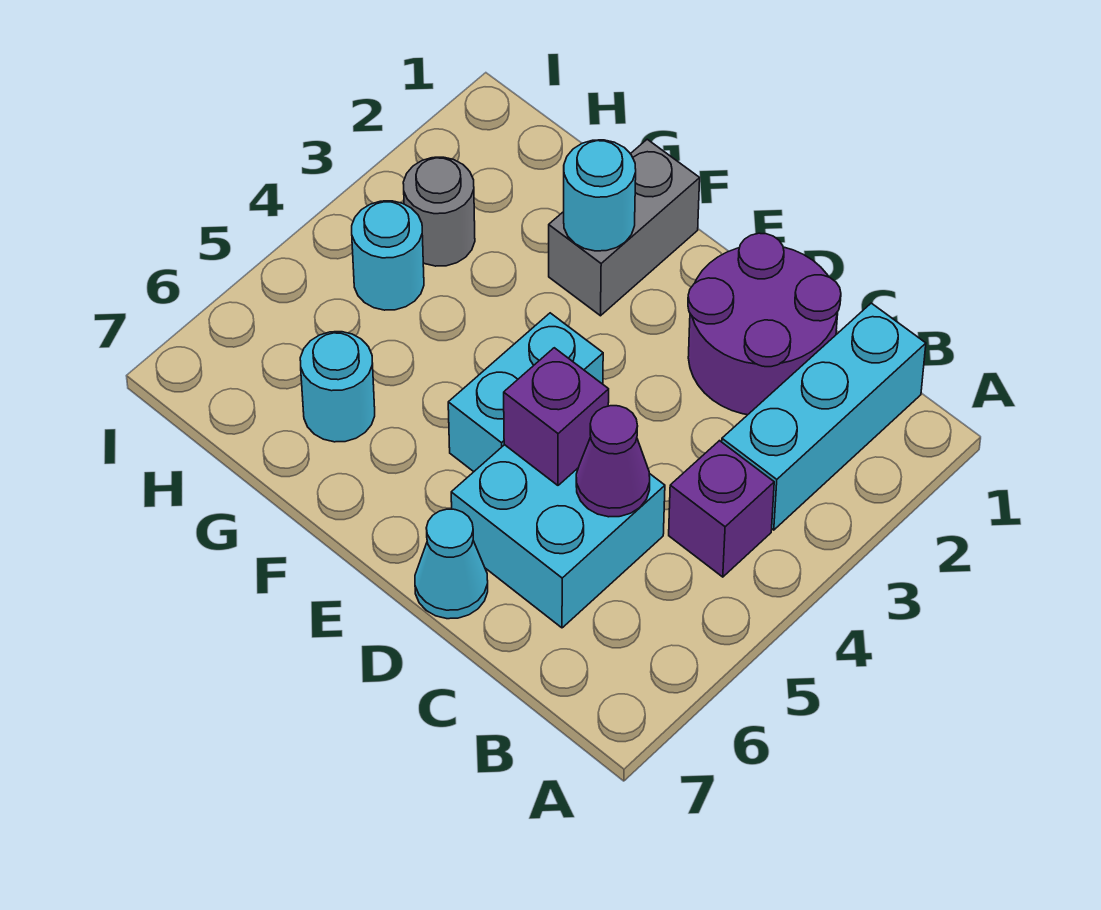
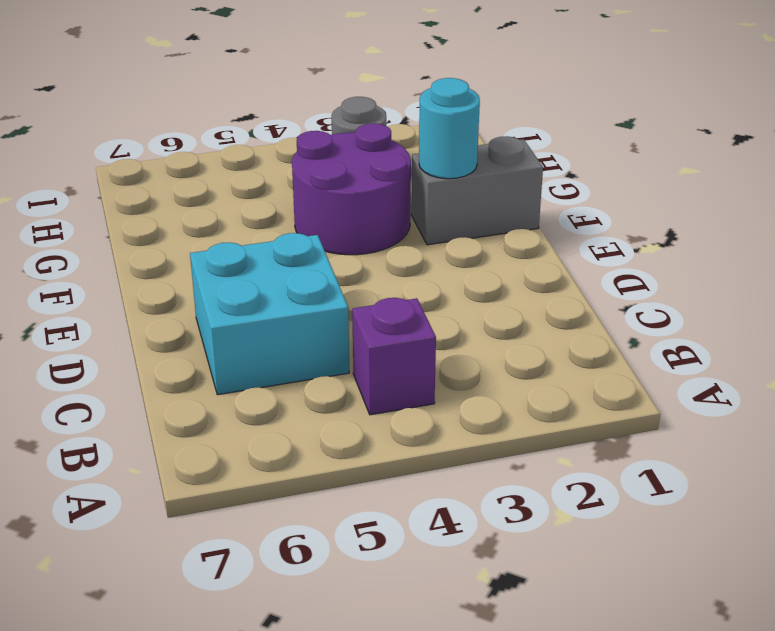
purple round brick F3:G4 level 1 -> purple round brick C1:D2 level 1
none -> cyan brick B1:B3 level 1
none -> cyan cone D7 level 1
none -> cyan brick E4:E5 level 1

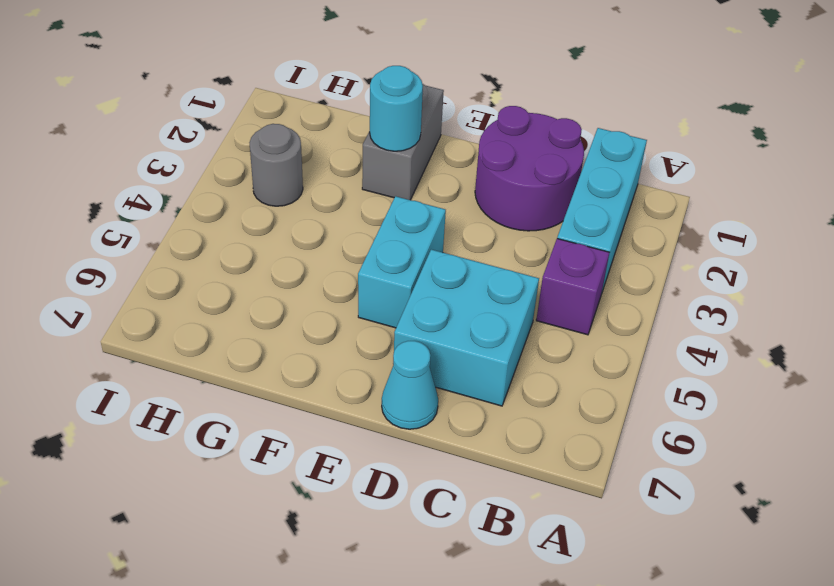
none -> cyan round brick G6 level 1
none -> cyan round brick H4 level 1
none -> purple cone C5 level 2

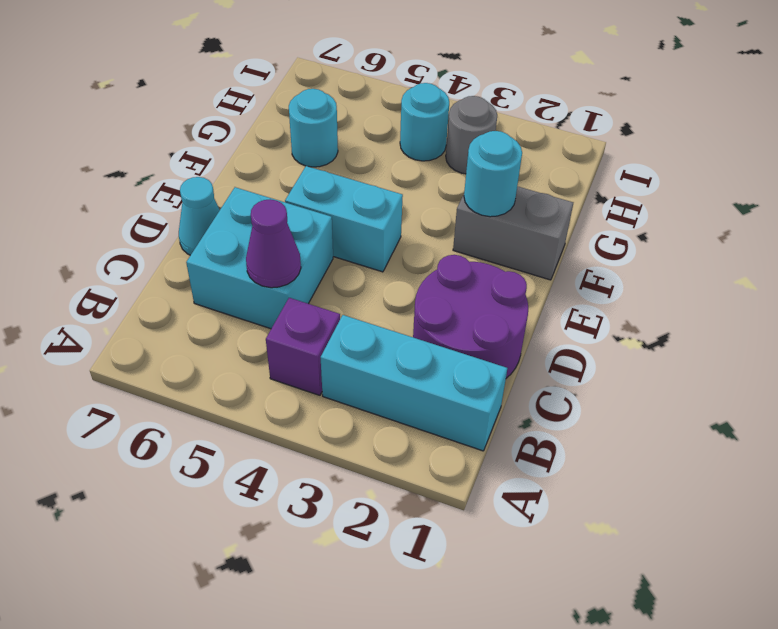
none -> purple brick D5 level 2

